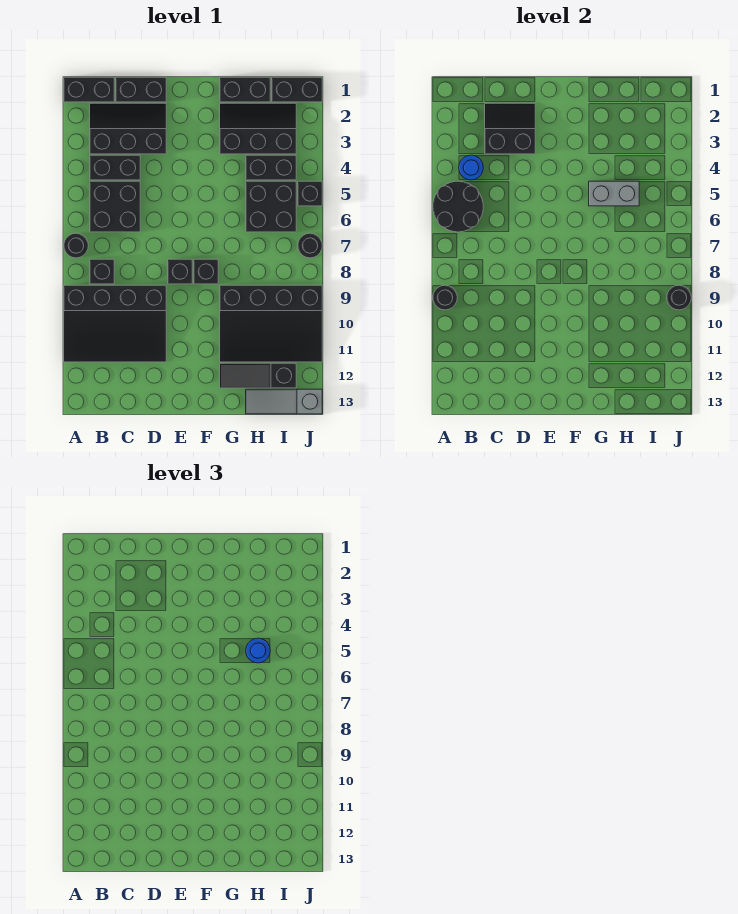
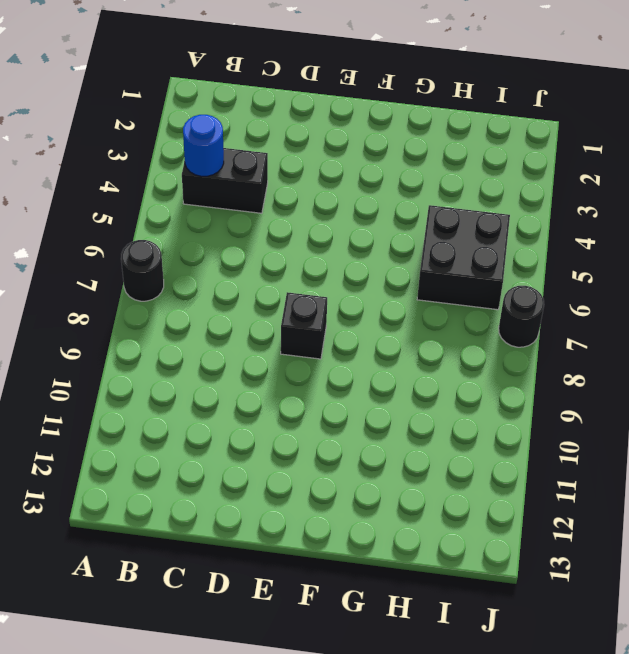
none -> black brick A1:B1 level 1
none -> black slope A9:D11 level 1 top 9
none -> black slope B2:D3 level 1 top 3

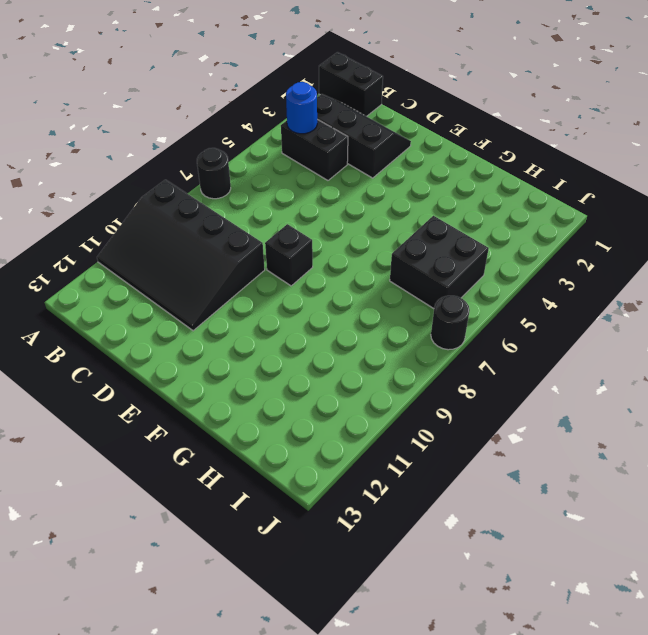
none -> black brick B5:C6 level 1
none -> black brick B8 level 1
none -> black brick C1:D1 level 1

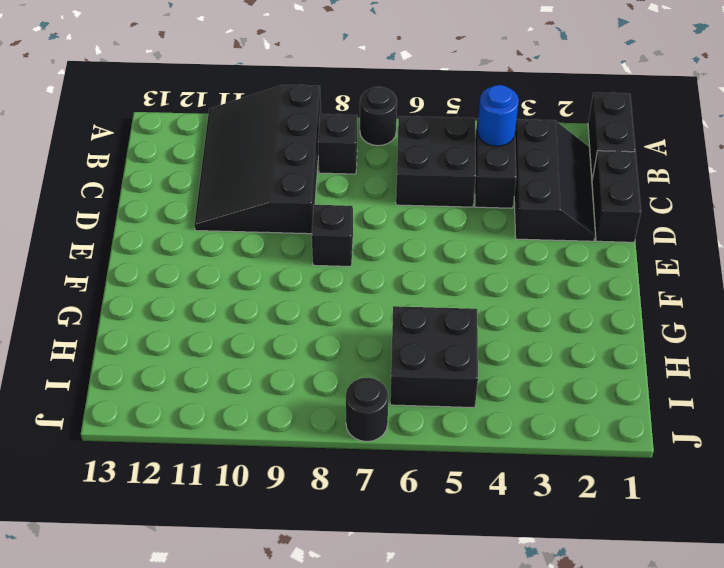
none -> black brick F8 level 1
none -> black brick G1:H1 level 1
none -> black slope G2:I3 level 1 top 3

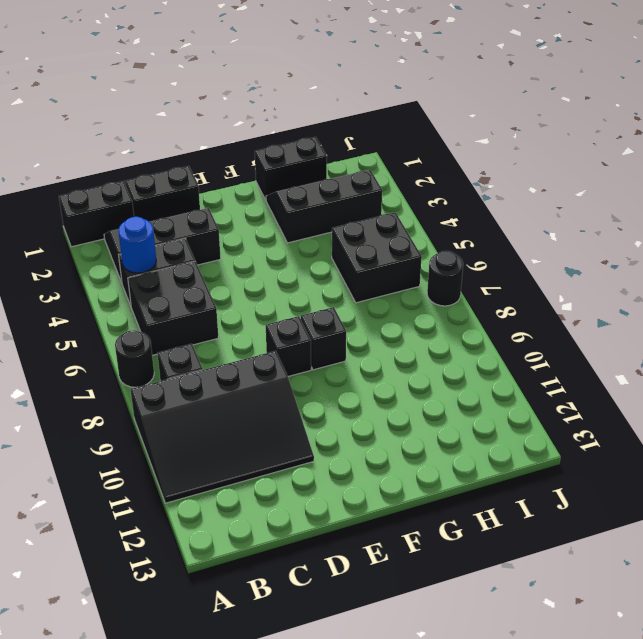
none -> black slope G9:J11 level 1 top 9
none -> black slope G12:I12 level 1 top I
none -> black brick H4:I4 level 1

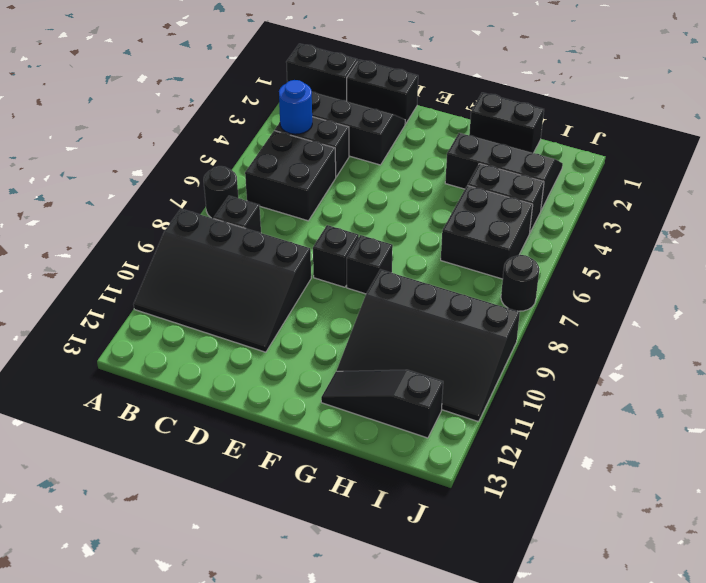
none -> grey slope H13:J13 level 1 top J
none -> black brick I1:J1 level 1
none -> black brick J5 level 1

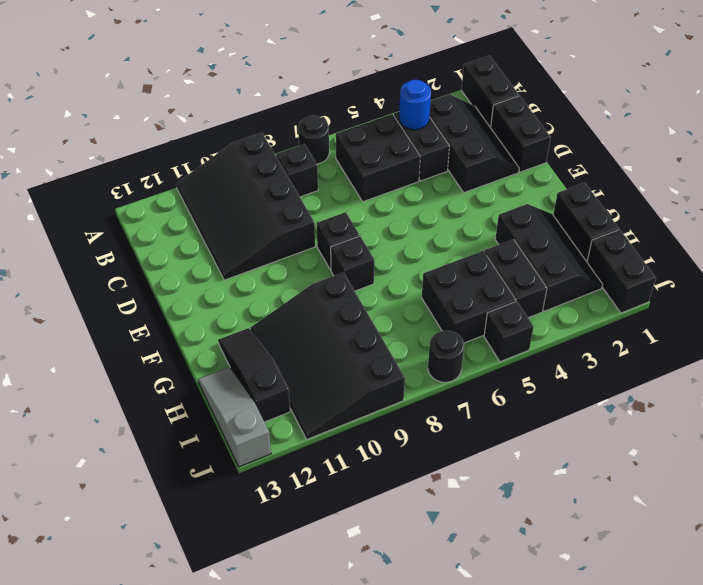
none -> black round brick A5:B6 level 2
none -> black round brick A9 level 2
none -> black slope C2:D3 level 2 top 3

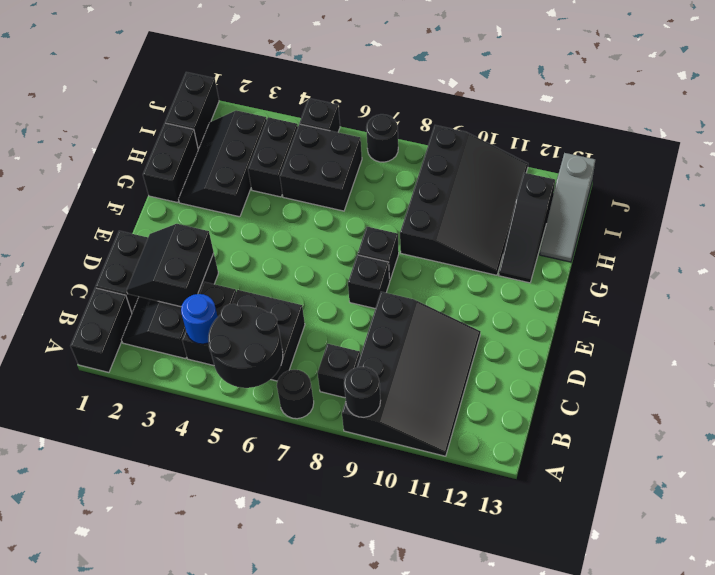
none -> grey brick G5:H5 level 2
none -> black round brick J9 level 2
none -> blue round brick H5 level 3

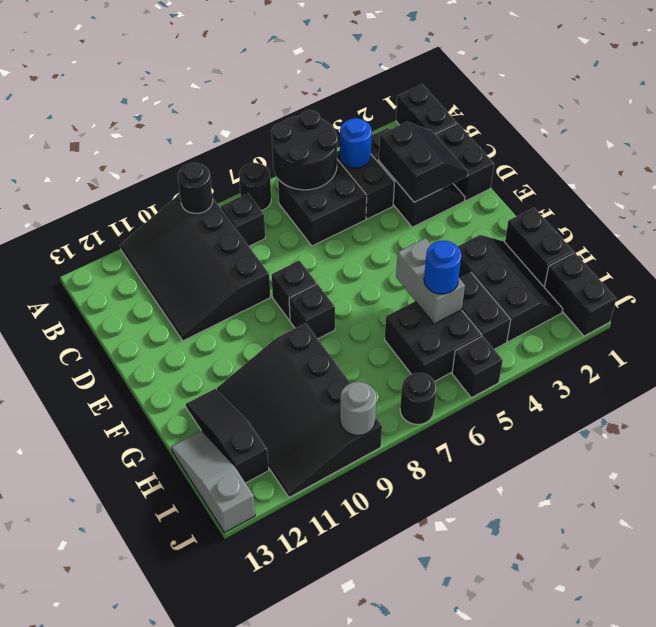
grey round brick J9 level 2 -> black round brick J9 level 2

